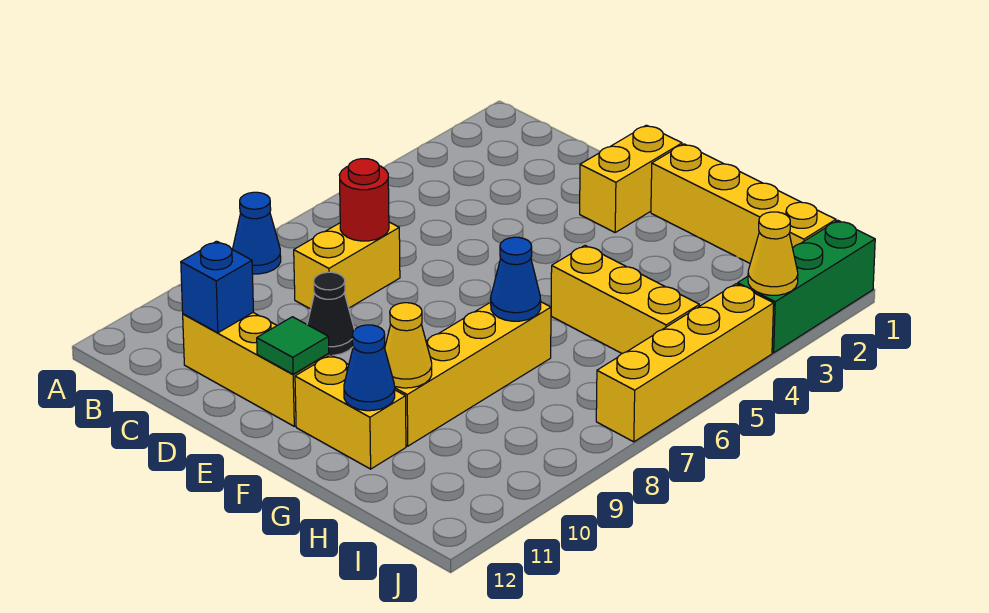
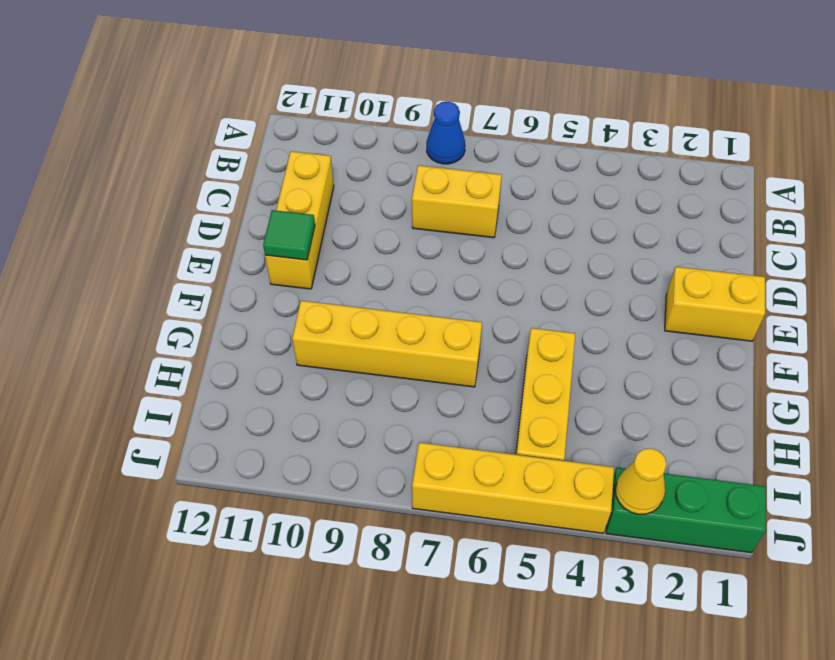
none -> black cone D9 level 1
none -> yellow brick F1:I1 level 1
none -> yellow brick F11:G11 level 1

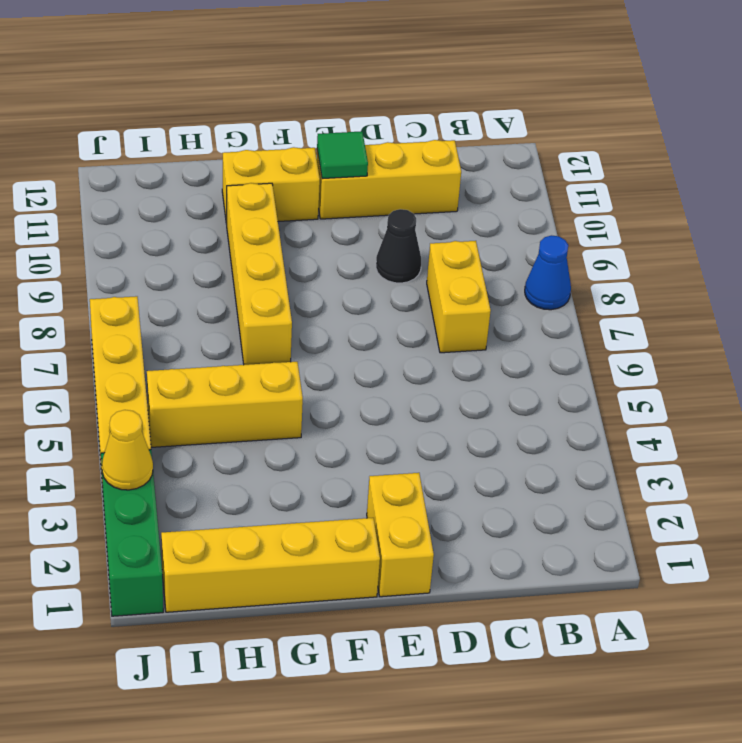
none -> red round brick C7 level 2
none -> blue brick C11 level 2
none -> blue cone G7 level 2

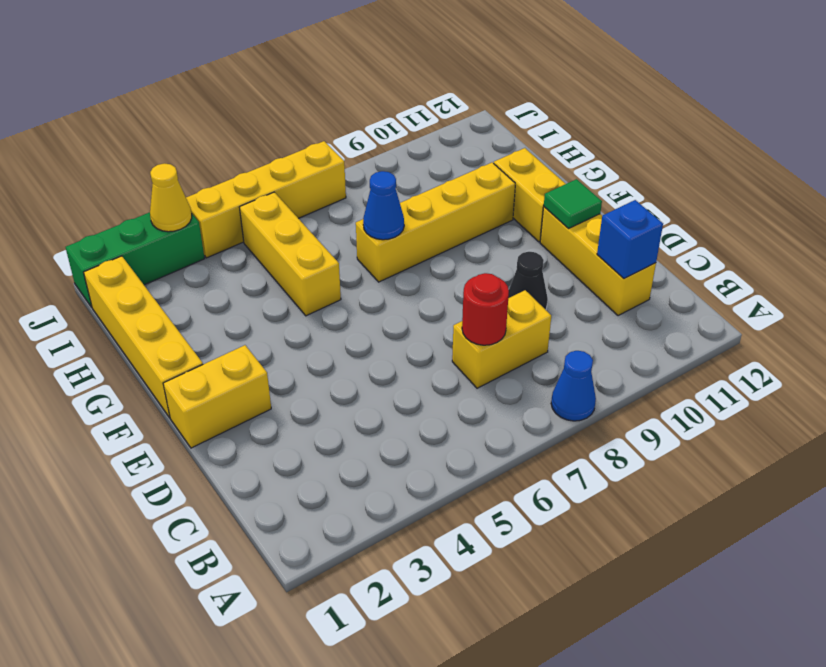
none -> yellow cone G10 level 2
none -> blue cone G11 level 2

